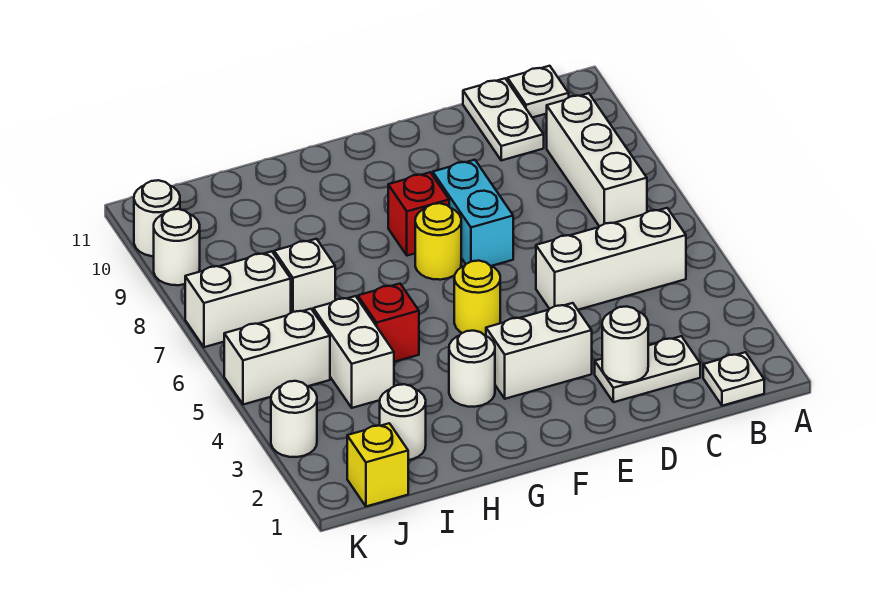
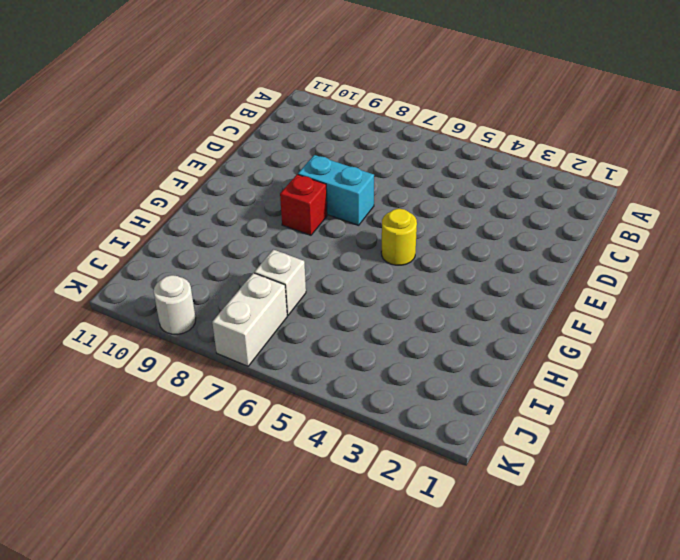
none -> white plate B1 level 1
none -> white brick B5:D5 level 1
none -> white brick B7:B9 level 1

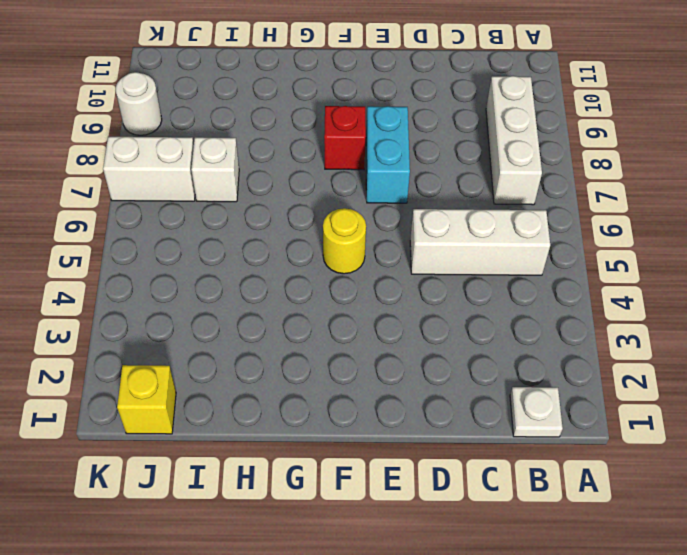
none -> white plate B11 level 1
none -> white plate C2:D2 level 1
none -> white plate C10:C11 level 1

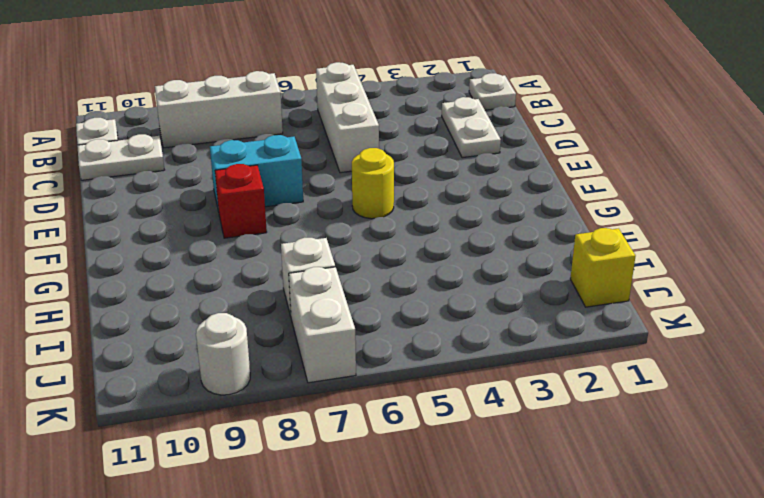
none -> white brick E3:F3 level 1
none -> yellow round brick F7 level 1
none -> white round brick G3 level 1

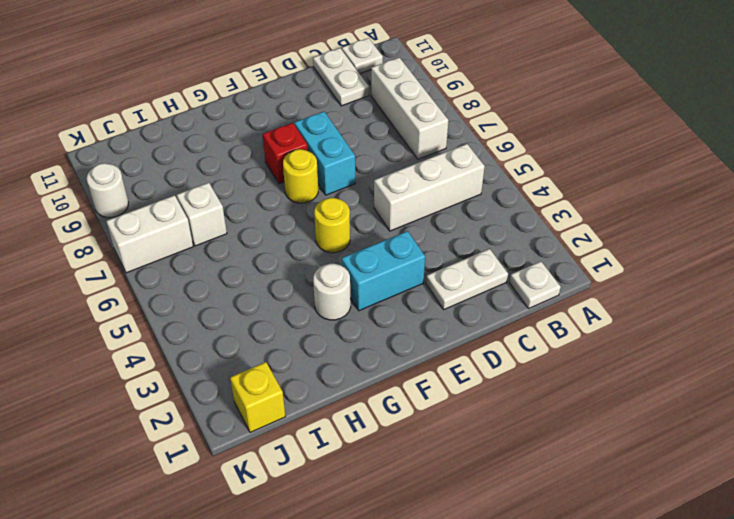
cyan brick E3:F3 level 1 -> white brick E3:F3 level 1
none -> red brick H5 level 1
none -> white round brick I2 level 1
none -> white brick I4:I5 level 1

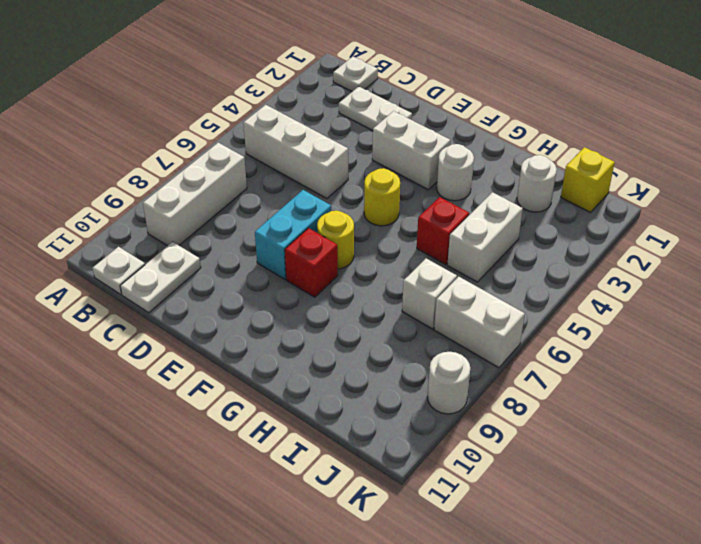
none -> white brick J5:K5 level 1
none -> white round brick K3 level 1
none -> white round brick K10 level 1

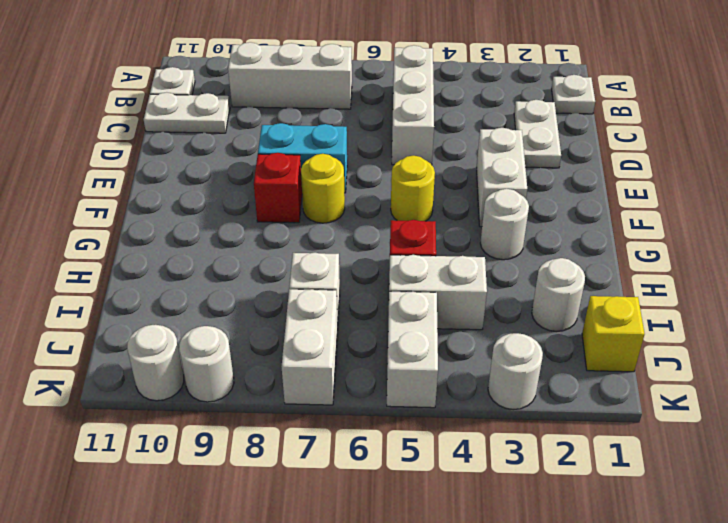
none -> white round brick D2 level 2

